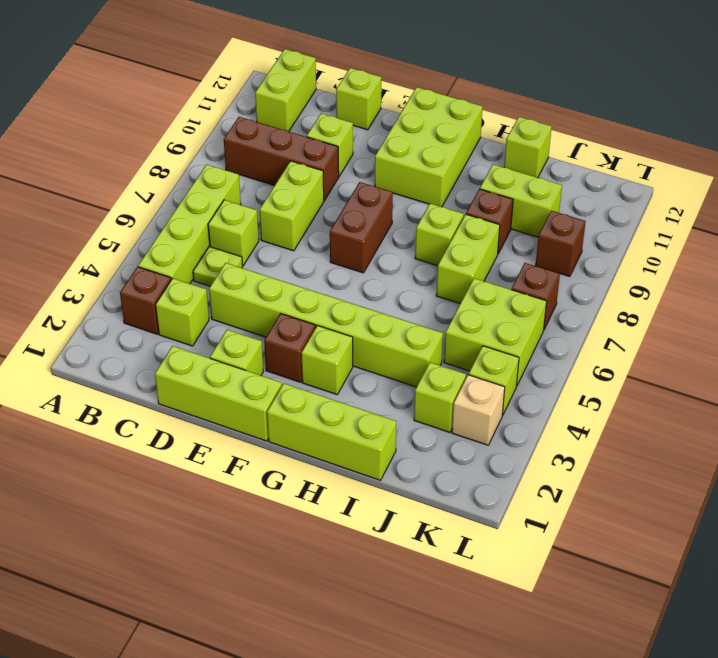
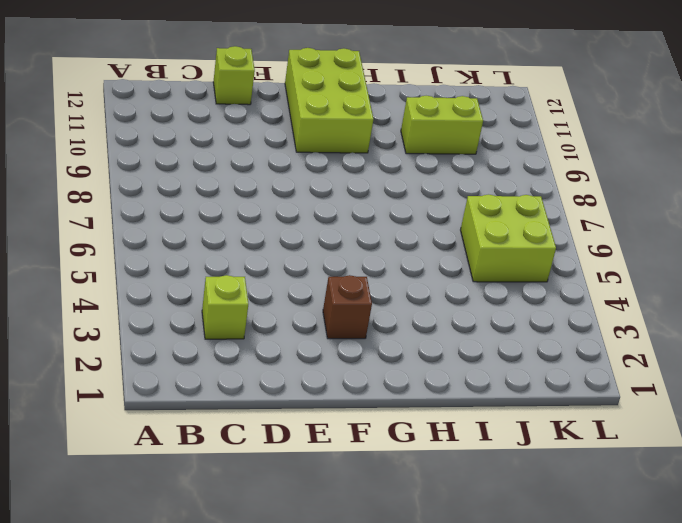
none -> brown brick B3 level 1
none -> lime brick B4:B7 level 1
none -> brown brick B9:D9 level 1

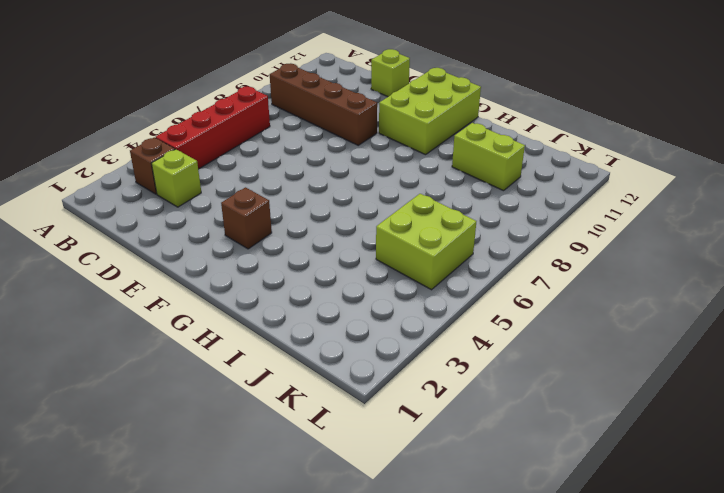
red brick B4:B7 level 1 -> lime brick B4:B7 level 1
brown brick B9:E9 level 1 -> brown brick B9:D9 level 1
none -> lime brick B11:B12 level 1
none -> lime plate C5 level 1
none -> lime brick C6 level 1

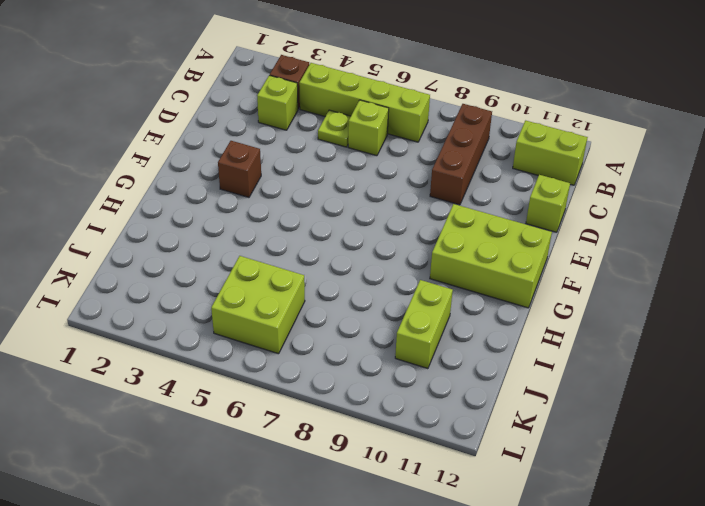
none -> lime brick D1:F1 level 1
none -> lime brick D4:I4 level 1
none -> lime brick D7:D8 level 1

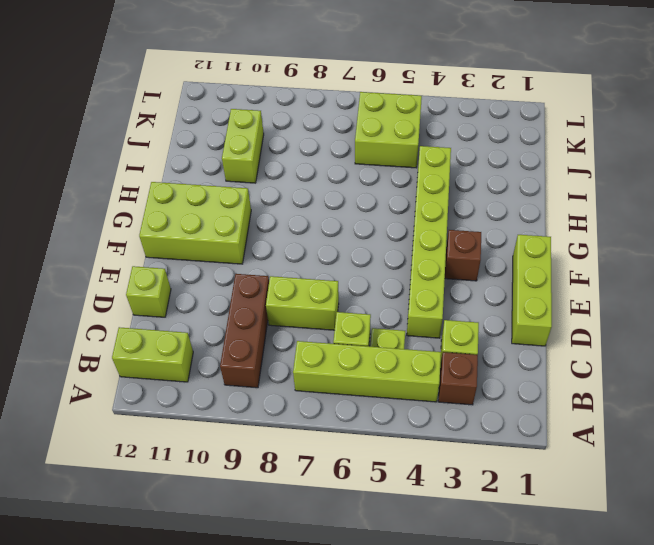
none -> lime brick D10 level 1
none -> lime brick E2 level 1
none -> brown brick F7:F8 level 1

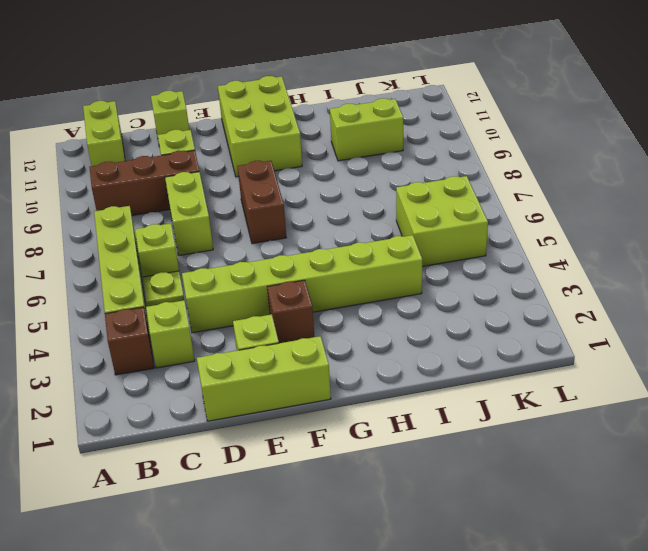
none -> lime brick G1:I1 level 1
none -> lime brick G3 level 1
none -> lime brick H8 level 1

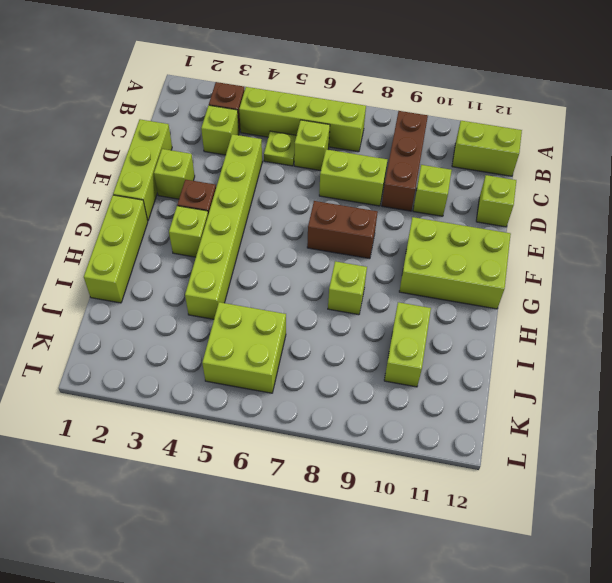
none -> lime brick I7:I8 level 1
none -> brown brick I9 level 1
none -> lime brick I12 level 1

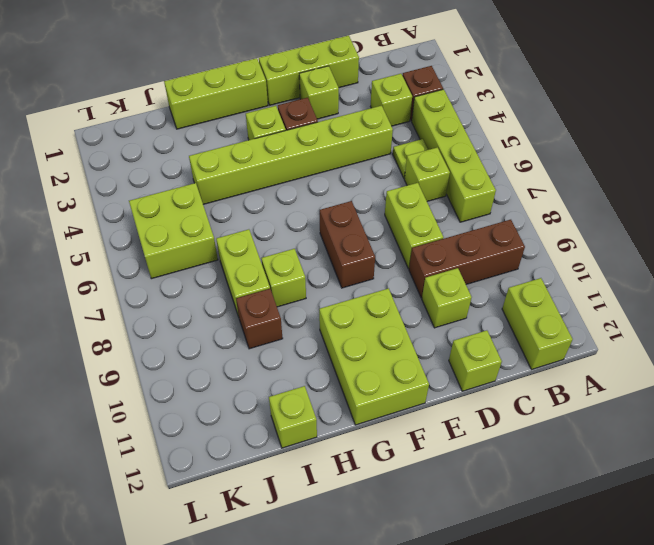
none -> lime brick I10:J10 level 1
none -> lime brick J3 level 1
none -> tan brick K3 level 1

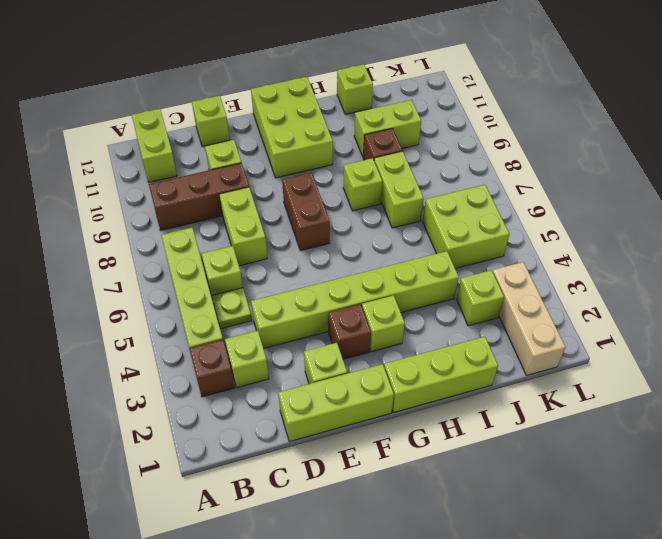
tan brick K1:K3 level 1 -> tan brick K3 level 1
none -> lime brick K4 level 1
none -> brown brick K7 level 1
none -> brown brick K9 level 1

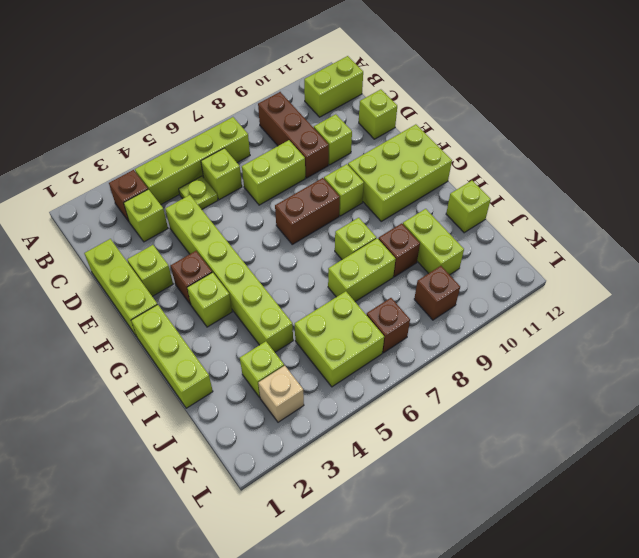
lime brick F9 level 1 -> lime brick K4 level 1

